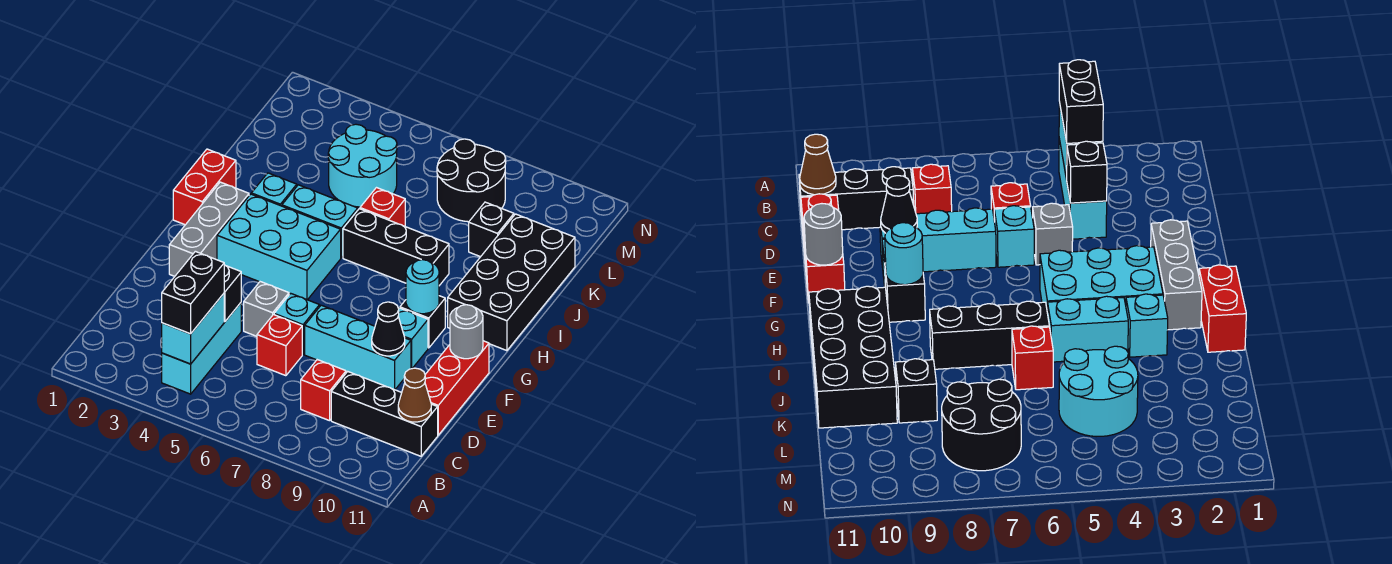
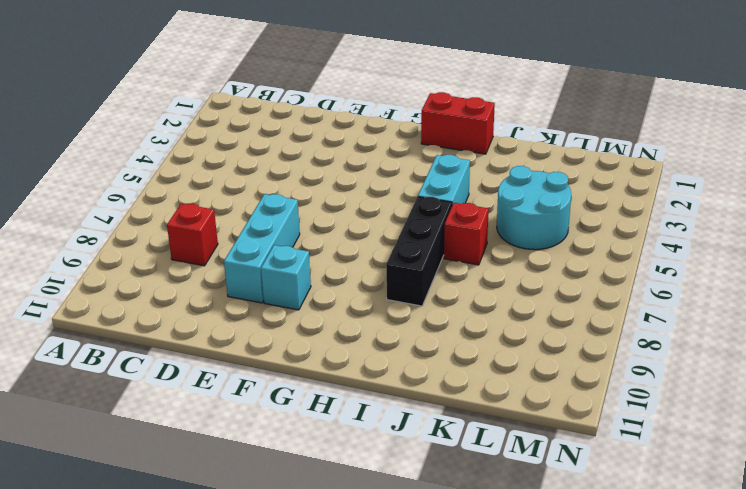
none -> cyan brick B4:D4 level 1
none -> black brick C9:C11 level 1
none -> red brick D6 level 1

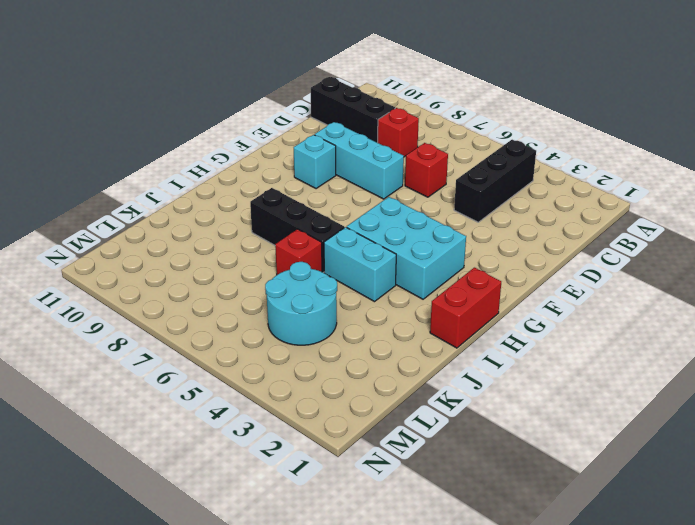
black brick B4:D4 level 1 -> cyan brick B4:D4 level 1
none -> red brick D11:F11 level 1
none -> grey brick E5 level 1
none -> cyan brick E6 level 1

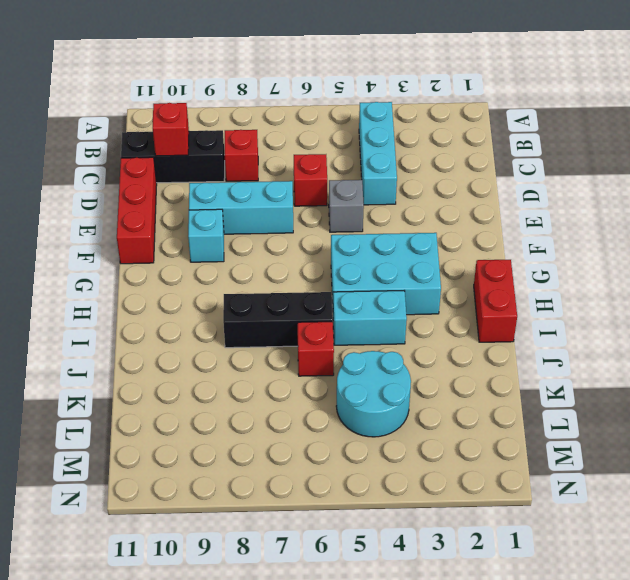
red brick C10 level 2 -> none
none -> cyan brick E6 level 1
none -> grey brick F2:H2 level 1
none -> black brick G9 level 1

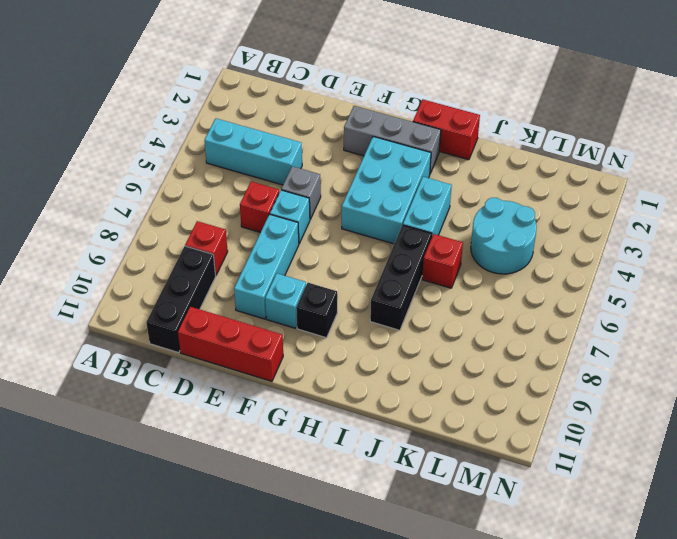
none -> black brick H10:K11 level 1
none -> cyan brick I3 level 1
none -> black brick K9 level 1

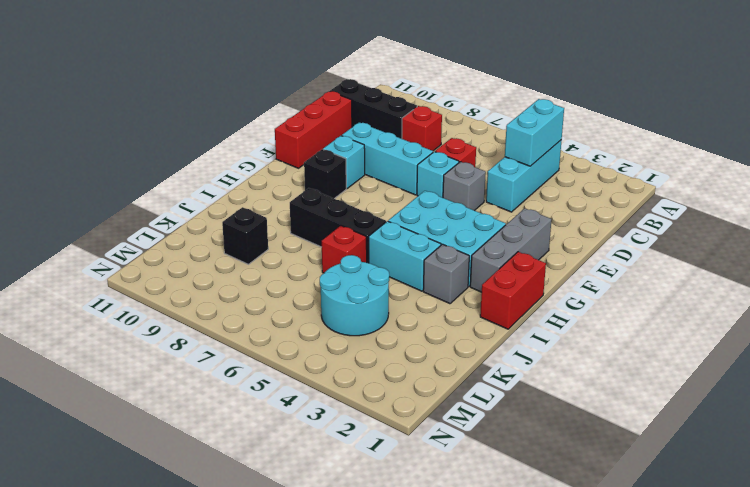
grey brick I3 level 1 -> cyan brick I3 level 1
none -> black brick H10:K11 level 1
none -> black round brick L7:M8 level 1
none -> brown cone C11 level 2

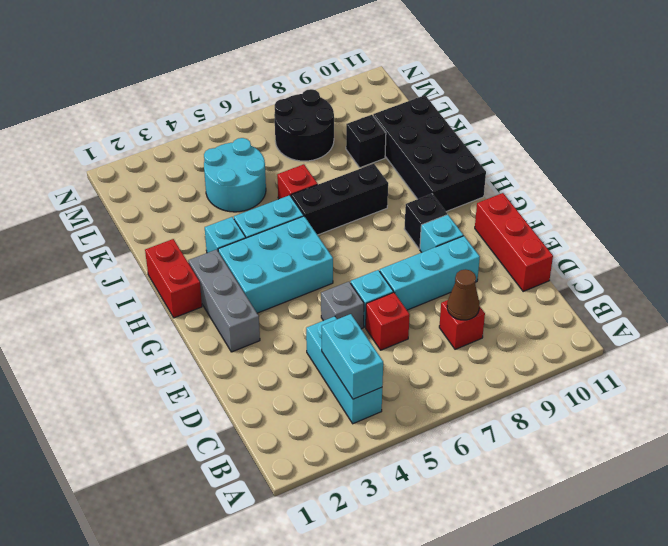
brown cone C8 level 2 -> brown cone C11 level 2
none -> black brick C9:C11 level 1
none -> black brick D4 level 2
none -> black cone E9 level 2

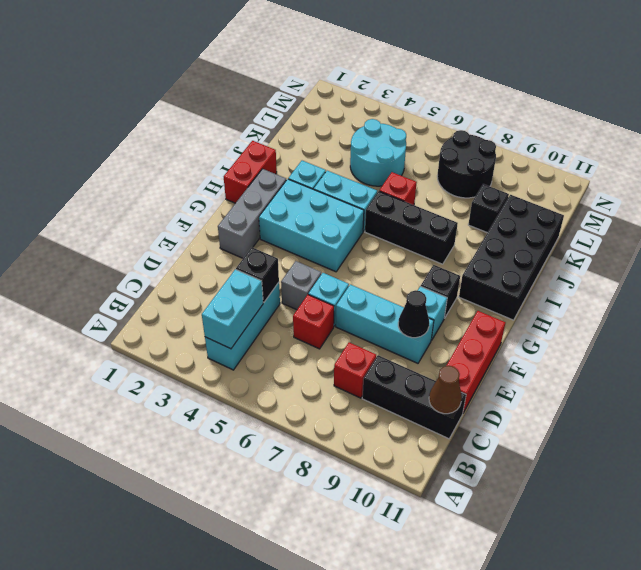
none -> grey round brick F11 level 2
none -> cyan round brick G9 level 2
none -> black brick B4:C4 level 3

